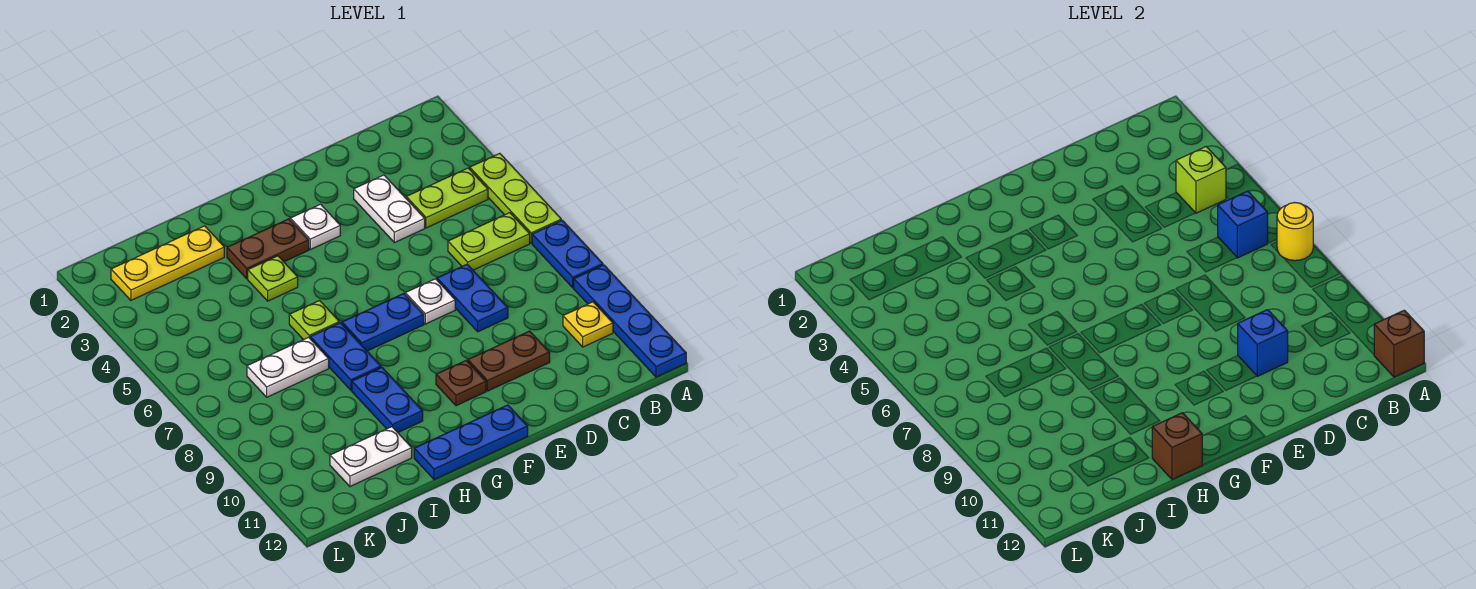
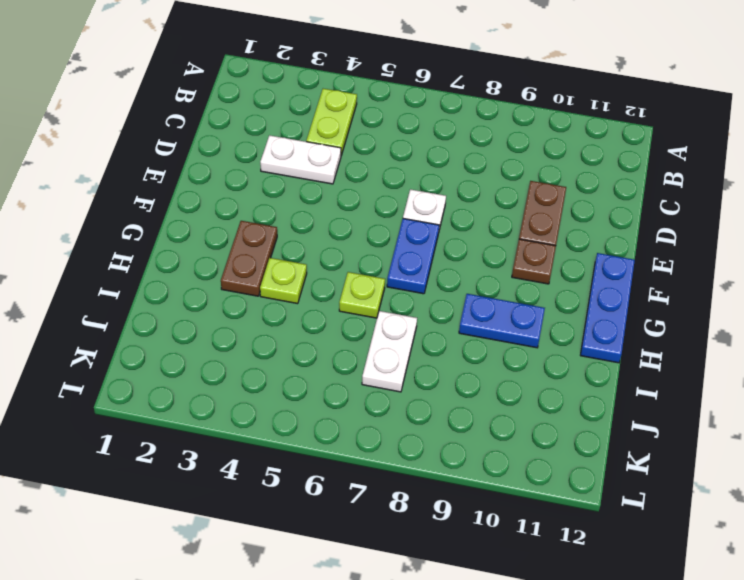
none -> lime plate A4:A6 level 1
none -> blue plate A7:A8 level 1
none -> blue plate A9:A12 level 1

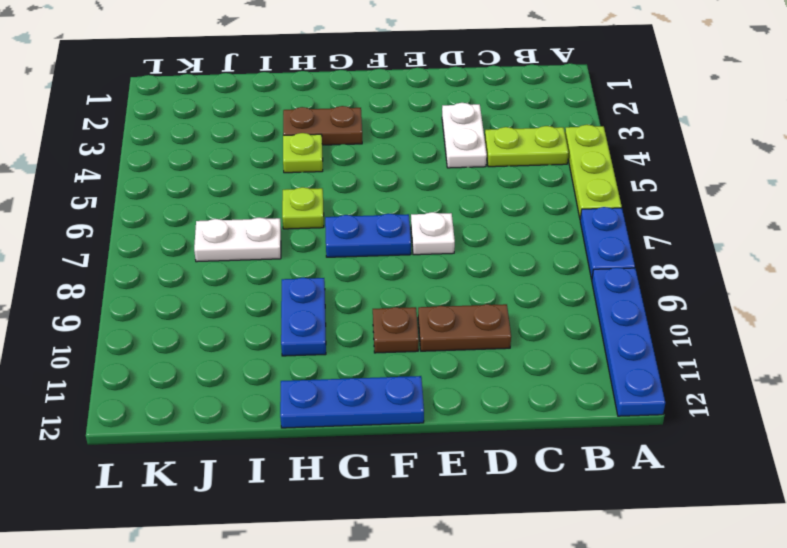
none -> lime plate B6:C6 level 1
none -> yellow plate B10 level 1
none -> blue plate D7:D8 level 1

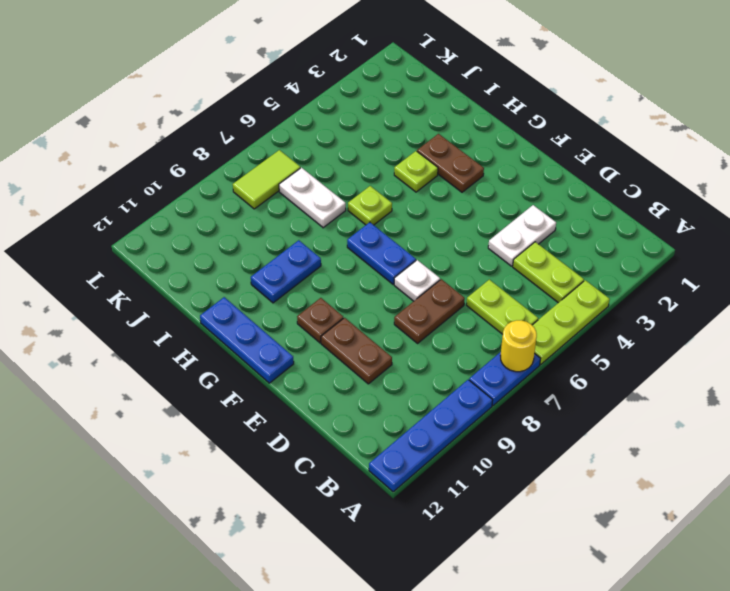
brown plate D7:D8 level 1 -> blue plate D7:D8 level 1
lime tile K7:K8 level 1 -> none
none -> yellow plate B10 level 1
none -> white plate F3 level 1
none -> blue plate H7:H8 level 1

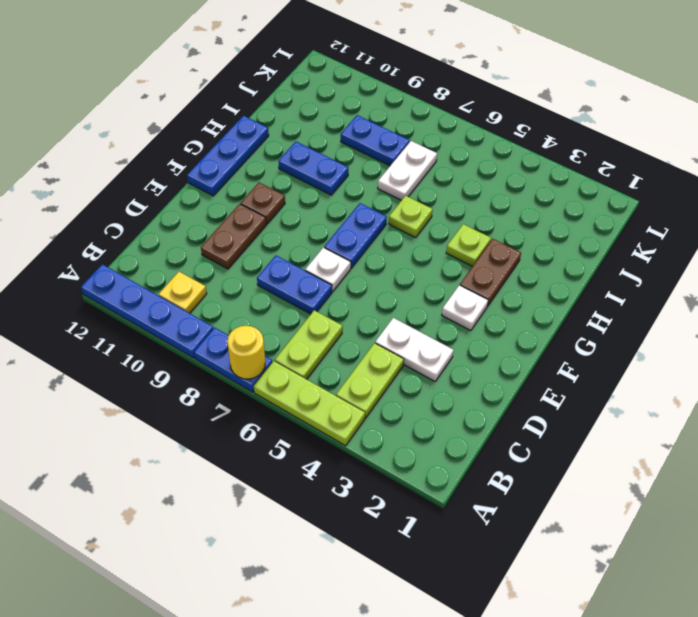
blue plate J8:J9 level 1 -> blue plate H7:H8 level 1
none -> yellow plate I2:K2 level 1
none -> white plate I11:J11 level 1
none -> brown brick A12 level 2

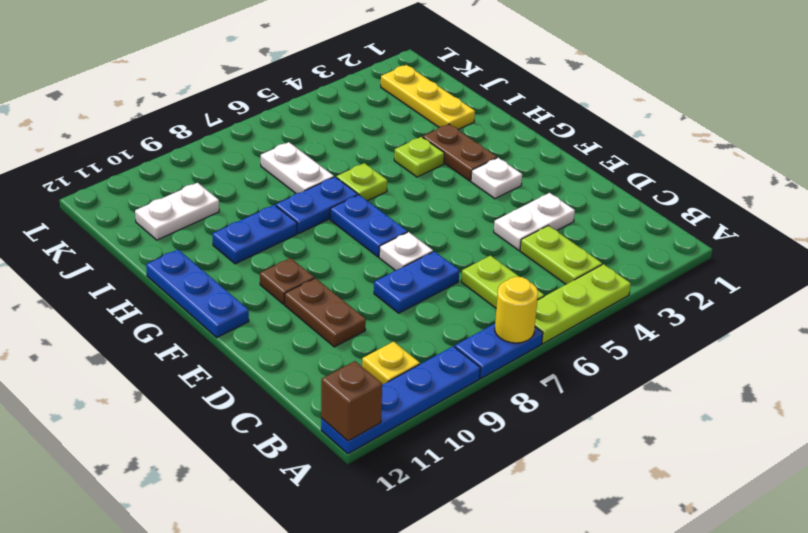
white plate J10:J11 level 1 -> white plate I11:J11 level 1
none -> lime brick B4 level 2
none -> blue brick B6 level 2
none -> blue brick D10 level 2

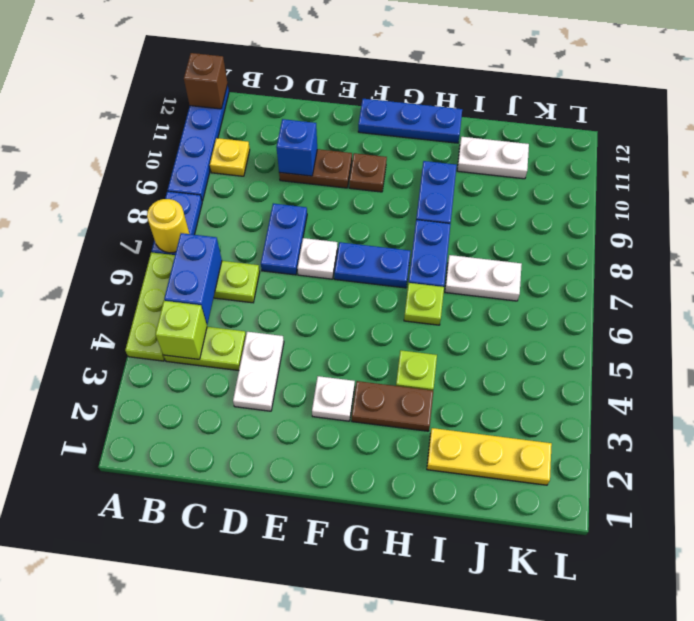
blue brick B5:B6 level 2 -> blue brick B6 level 2
none -> brown brick H12 level 2

